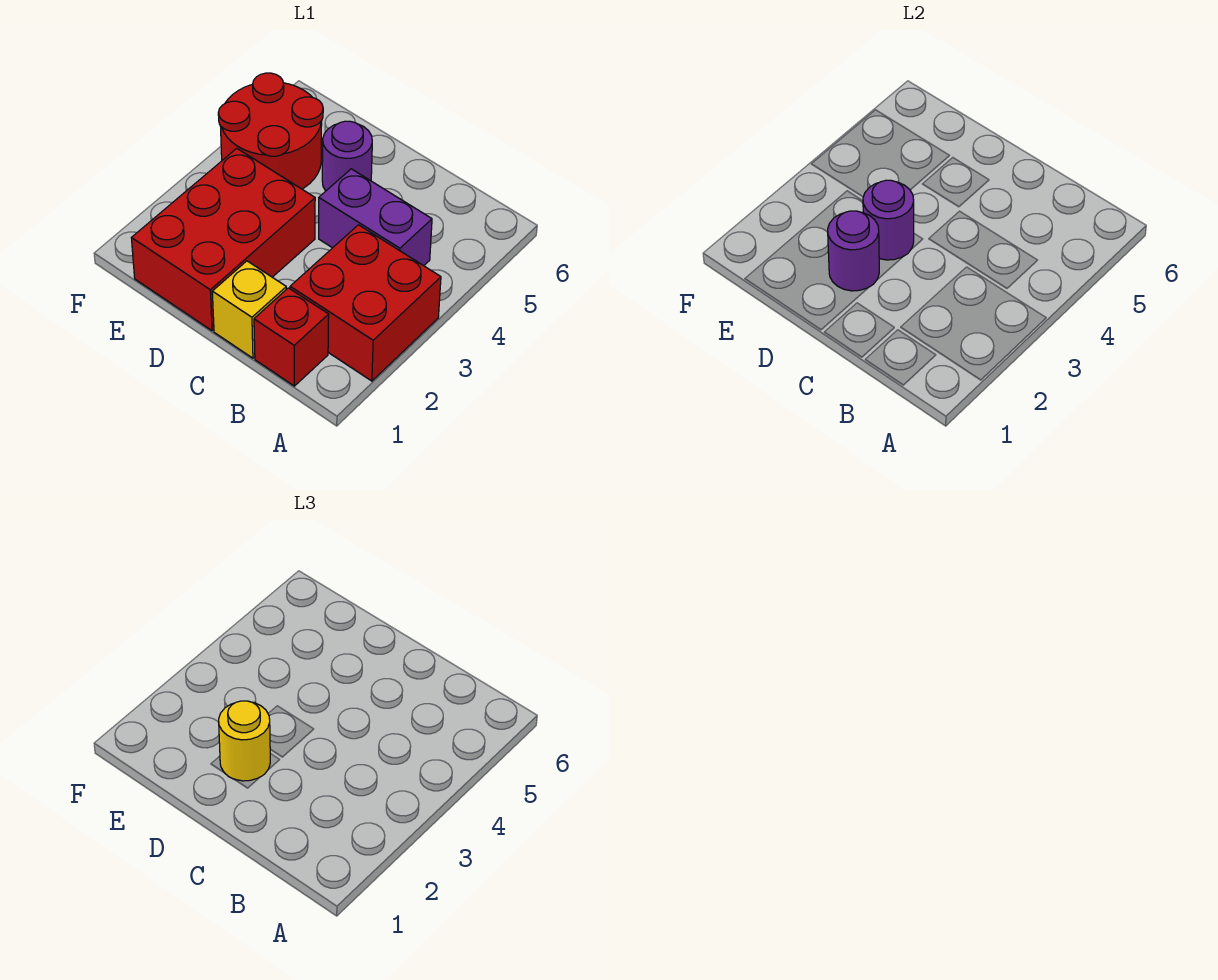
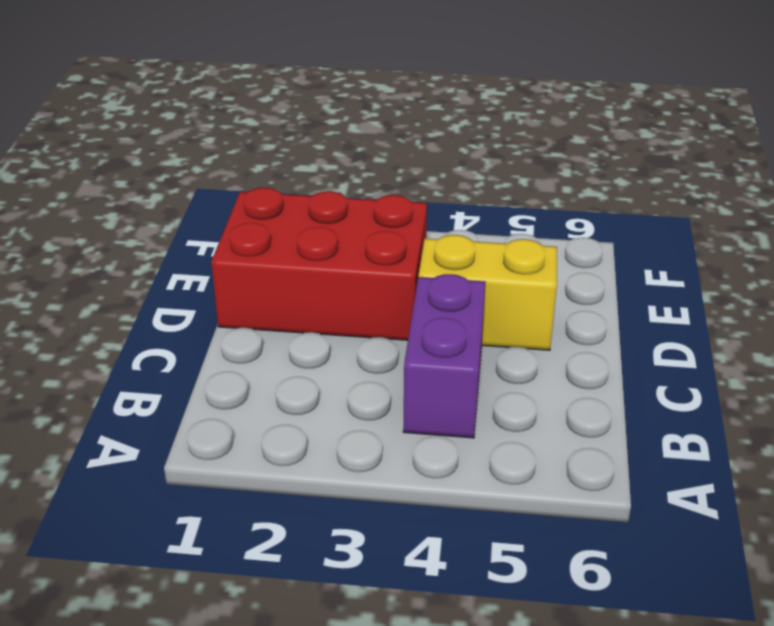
yellow brick D4:D5 level 1 -> purple round brick D5 level 1
none -> red brick A2:B3 level 1
none -> red brick B1 level 1

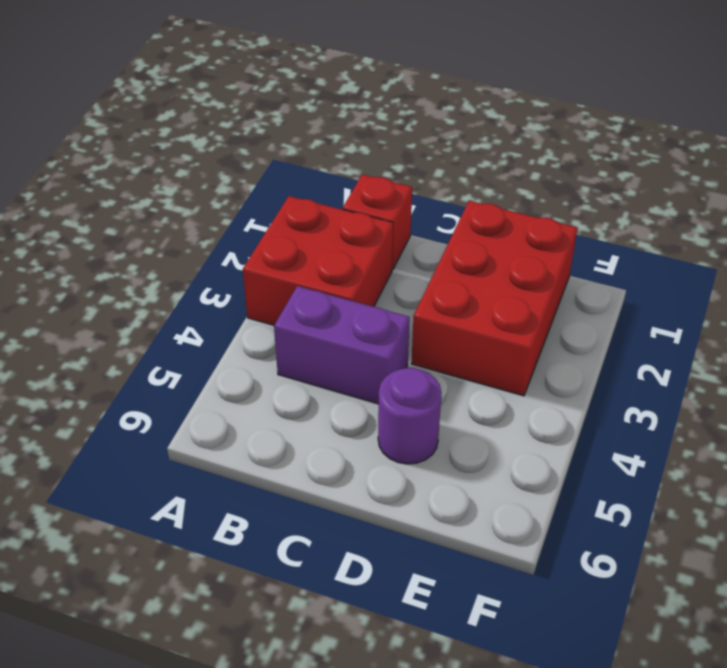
none -> yellow brick C1 level 1
none -> red round brick E4:F5 level 1

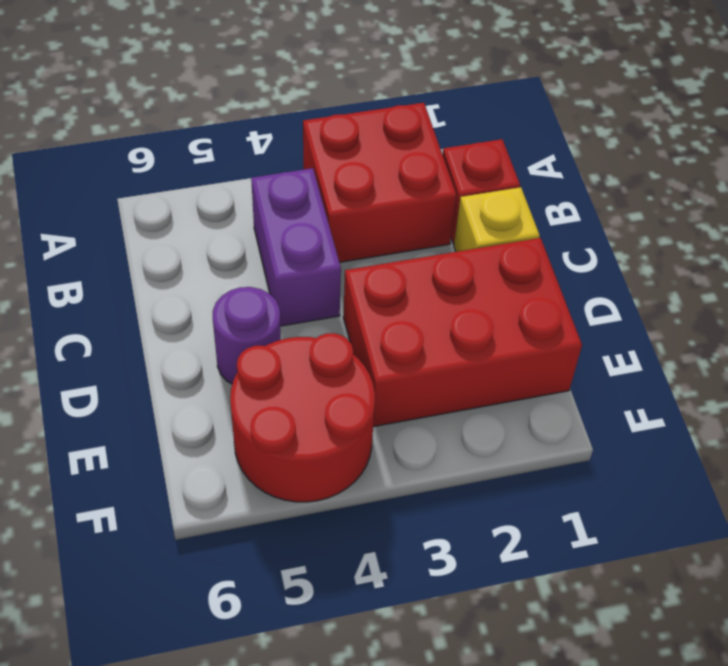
none -> purple round brick D2 level 2
none -> purple round brick D3 level 2

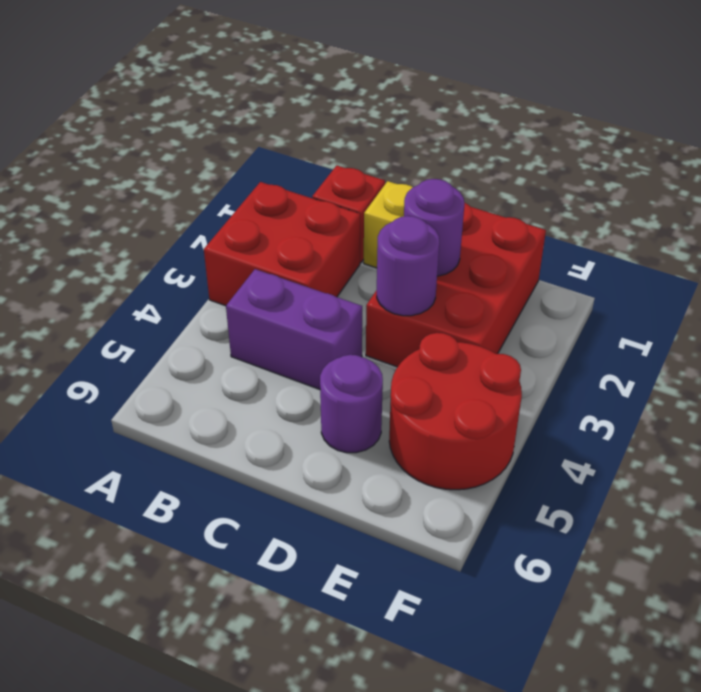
none -> yellow round brick D2 level 3

